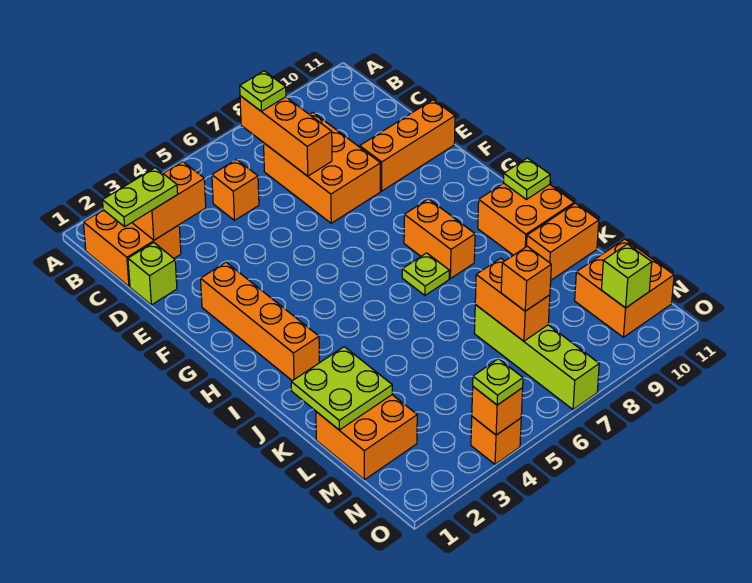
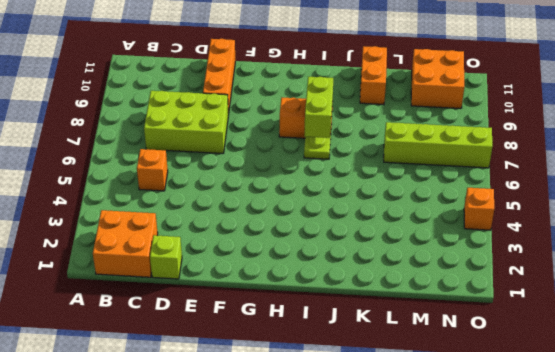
lime brick C7:E8 level 1 -> orange brick C7:E8 level 1
lime brick I7:I8 level 2 -> none
none -> orange brick F2:I2 level 1
none -> orange brick I10:J11 level 1
none -> orange brick L1:M2 level 1

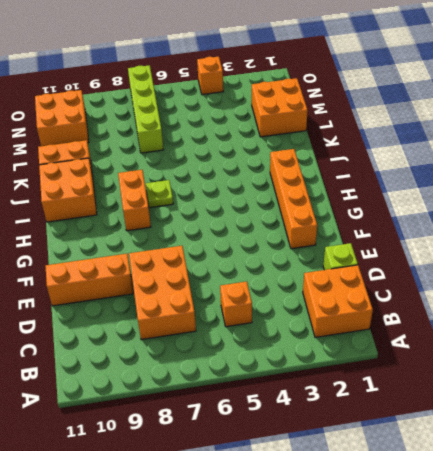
none -> orange brick B7:D7 level 2
none -> orange brick C2:C3 level 2
none -> lime plate I11 level 2

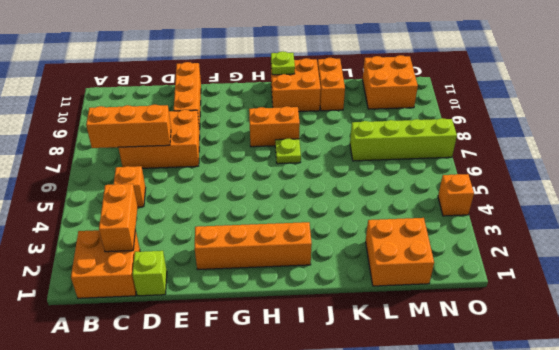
none -> lime plate K1:L2 level 2
none -> orange brick L7:M7 level 2
none -> lime brick N10 level 2

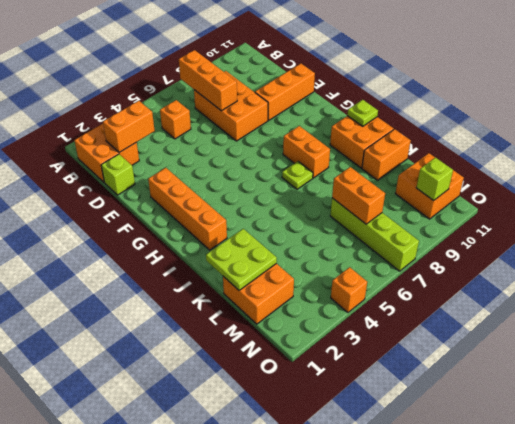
none -> orange brick O4 level 2
none -> lime plate B7 level 3
none -> lime plate C1:C2 level 3

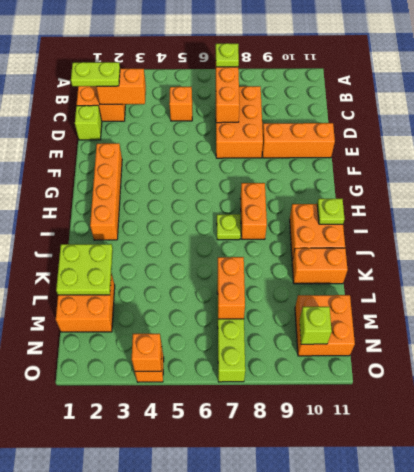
none -> orange brick M7 level 3
none -> lime plate O4 level 3

